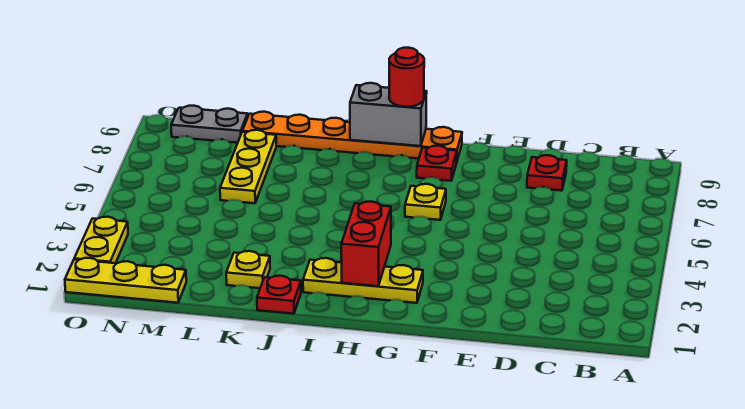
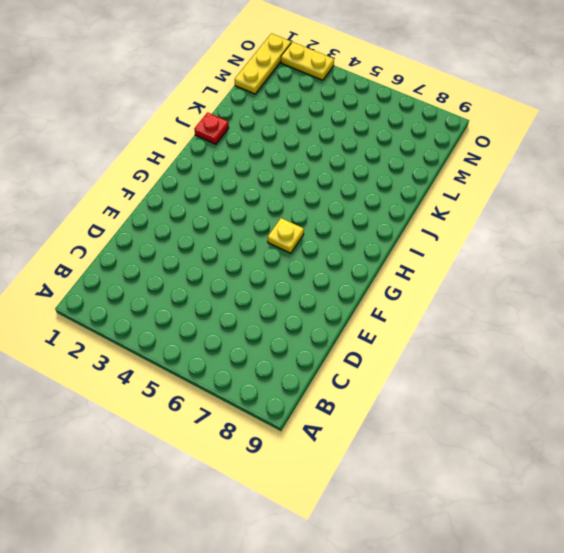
none -> red plate D8 level 1
none -> yellow plate G2:I2 level 1
none -> red plate G8 level 1

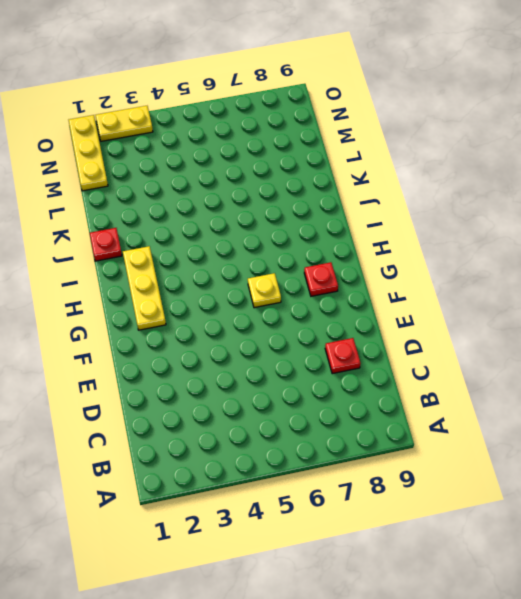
none -> orange plate G9:L9 level 1
none -> yellow plate K2 level 1
none -> yellow plate L6:L8 level 1

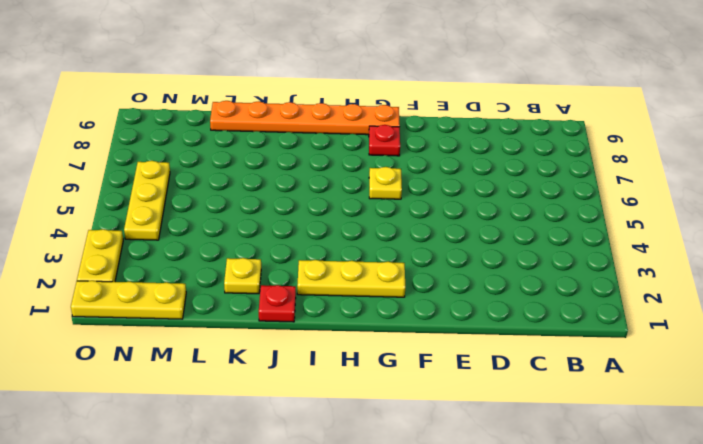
yellow plate N4:N6 level 1 -> yellow plate L6:L8 level 1
none -> red plate D8 level 1
none -> grey plate M9:N9 level 1
none -> red brick H2:H3 level 2

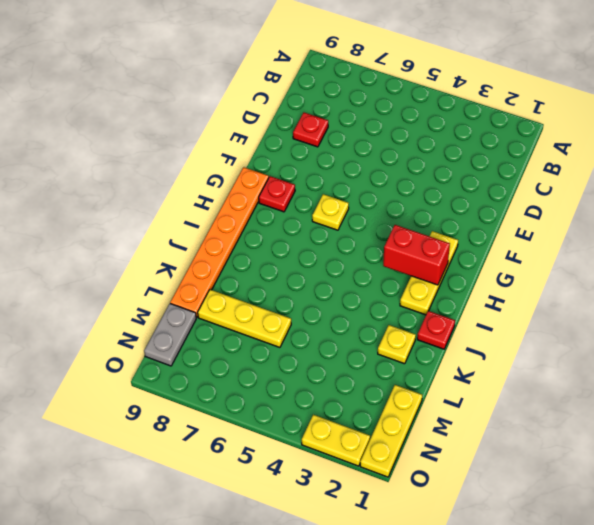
none -> grey brick H9:I9 level 2
none -> red round brick H9 level 3

